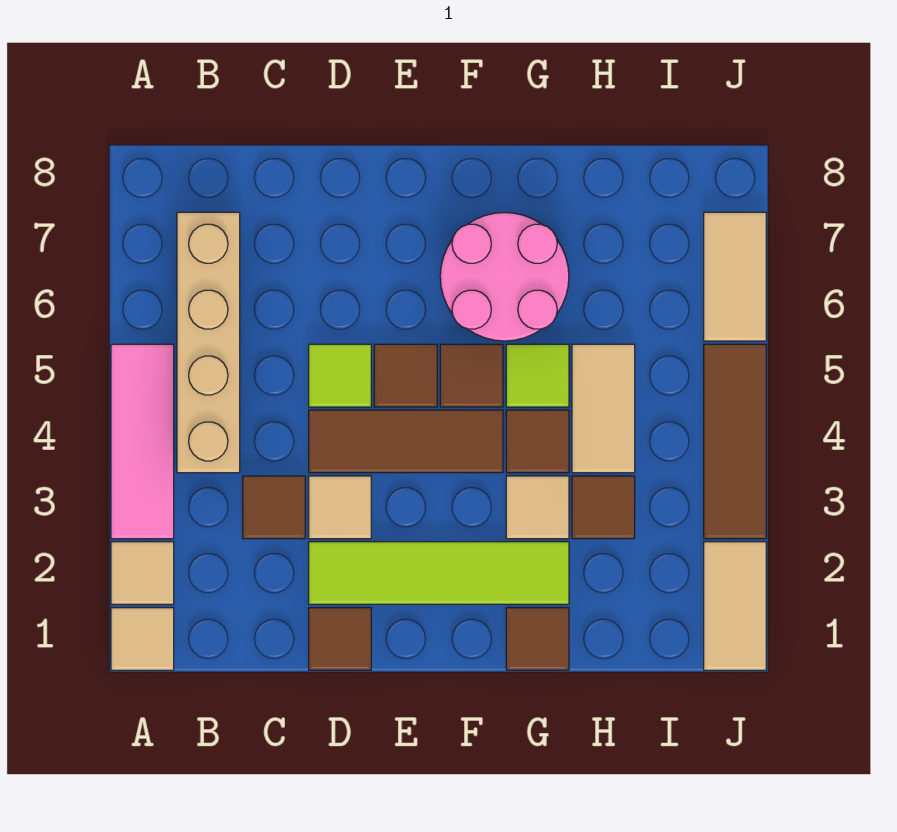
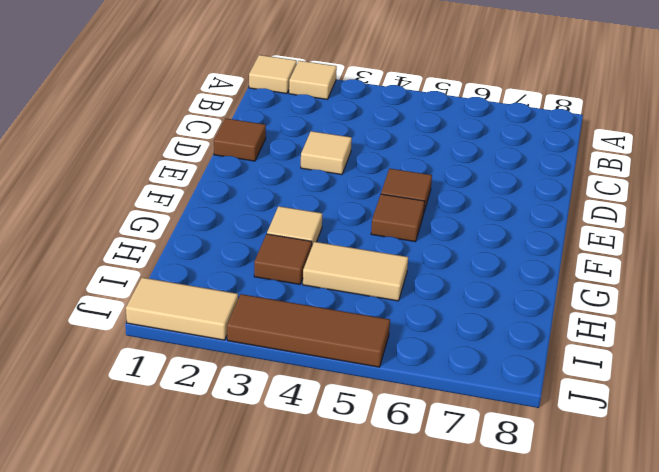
none -> pink tile A3:A5 level 1
none -> tan brick B4:B7 level 1
none -> brown tile C3 level 1

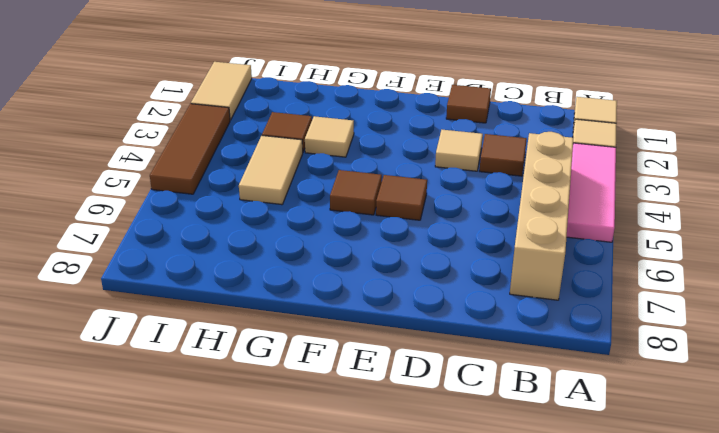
none -> lime tile D2:G2 level 1
none -> brown tile D4:F4 level 1
none -> lime tile D5 level 1

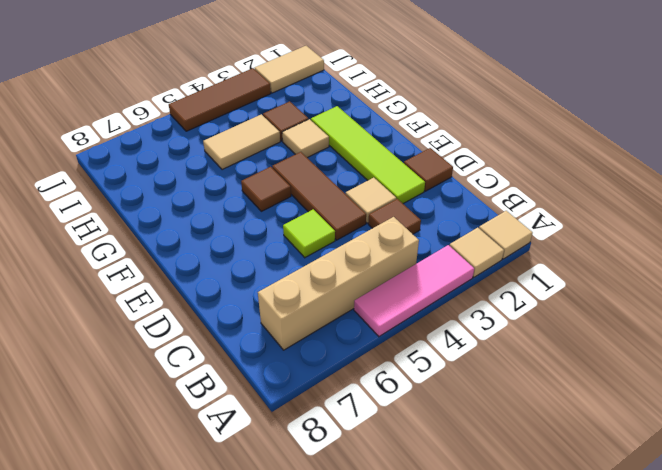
none -> brown tile E5 level 1
none -> pink round brick F6:G7 level 1
none -> brown tile G1 level 1

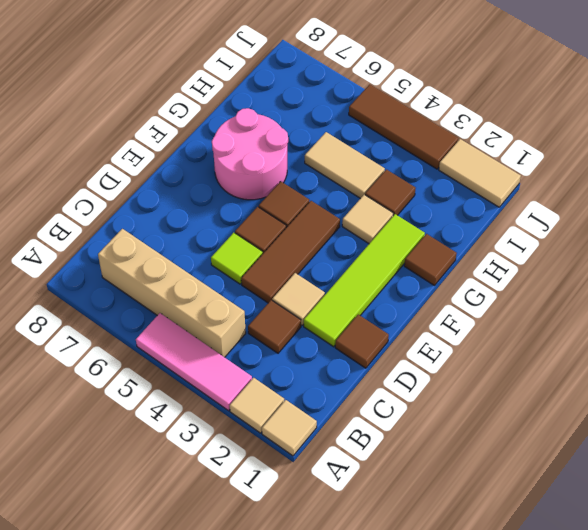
none -> brown tile G4 level 1
none -> lime tile G5 level 1
none -> tan tile J6:J7 level 1

